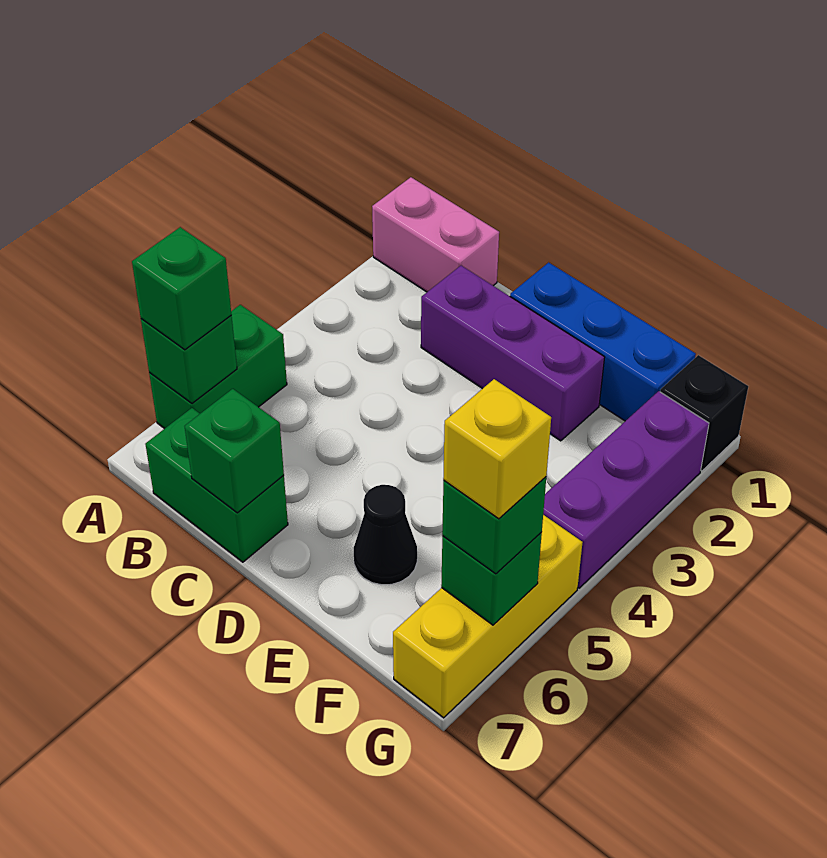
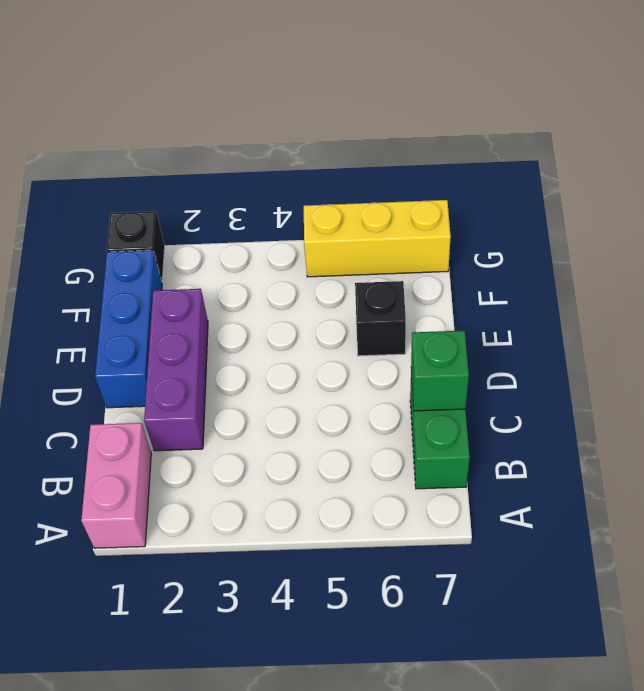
black brick E6 level 1 -> black cone E6 level 1
none -> green brick A5:A6 level 1
none -> purple brick G2:G4 level 1
none -> green brick A6 level 2

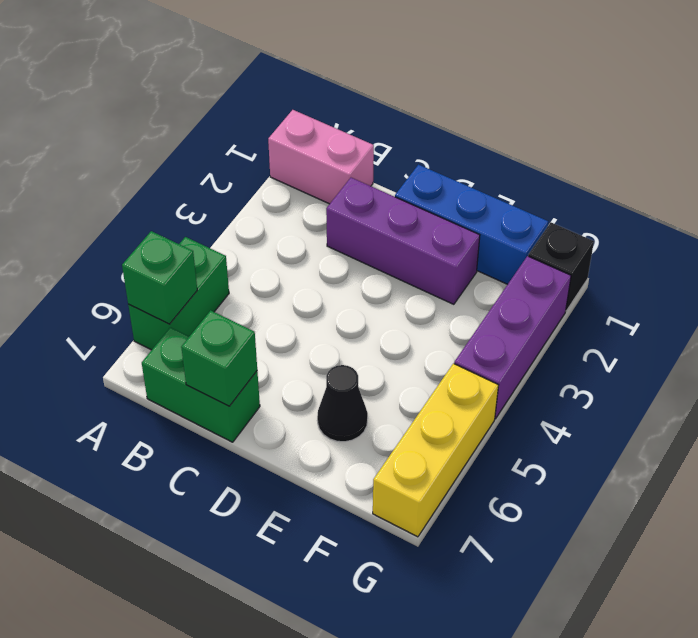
none -> green brick G6 level 2
none -> green brick A6 level 3
none -> green brick G6 level 3

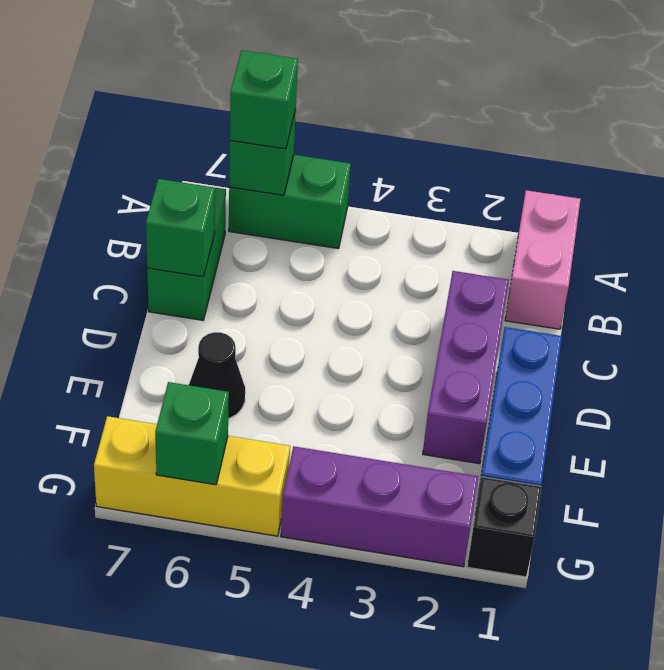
none -> green brick G6 level 3
none -> yellow brick G6 level 4

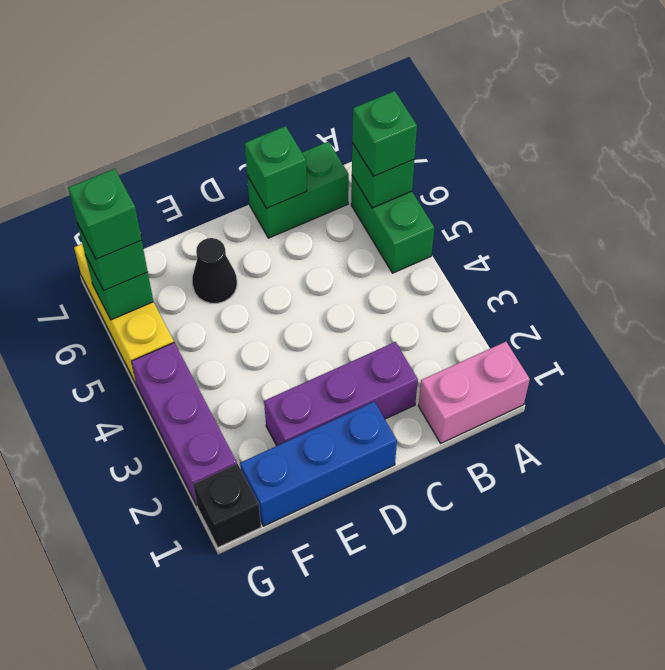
green brick G6 level 4 -> yellow brick G6 level 4

